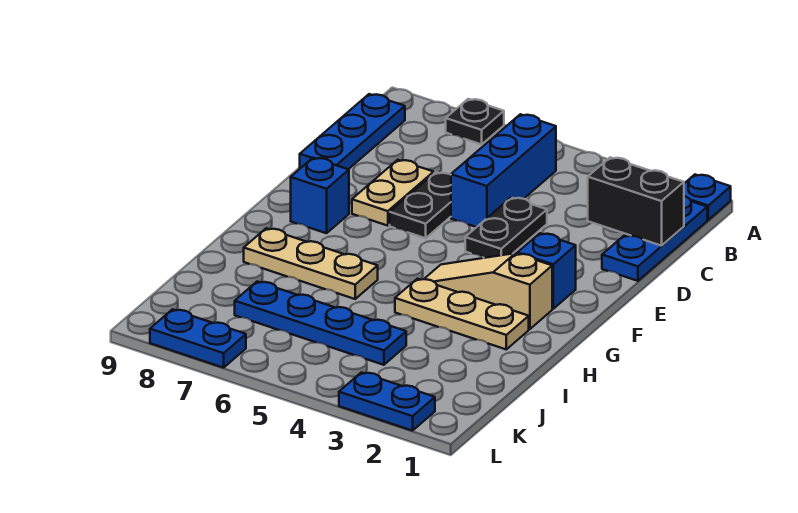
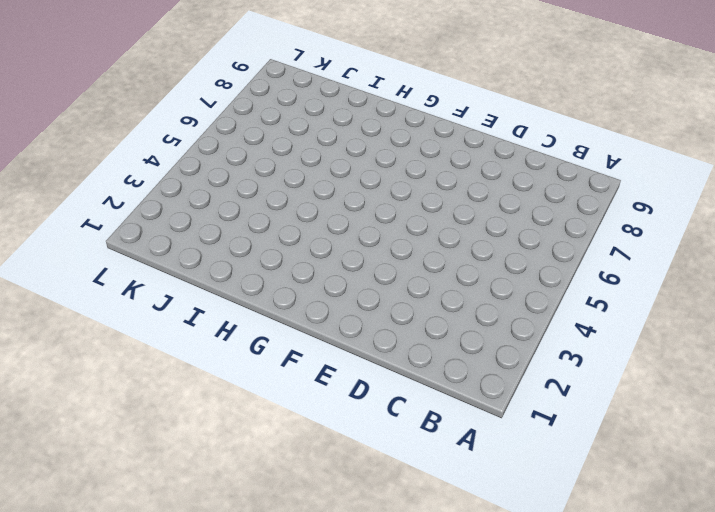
none -> blue plate A1 level 1
none -> black plate A7 level 1
none -> blue plate B1:D1 level 1

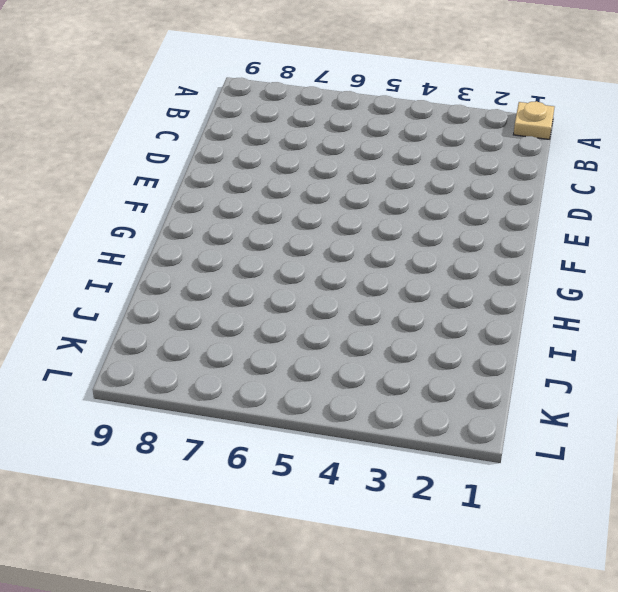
tan plate A1 level 1 -> blue plate A1 level 1
none -> black plate A7 level 1
none -> blue plate B1:D1 level 1
none -> blue brick B5:D5 level 1

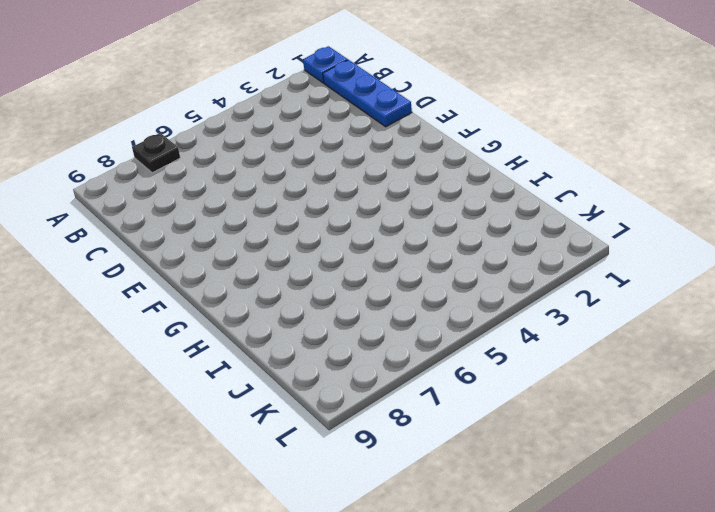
none -> blue brick B5:D5 level 1
none -> blue plate B9:D9 level 1
none -> black plate D4:E4 level 1

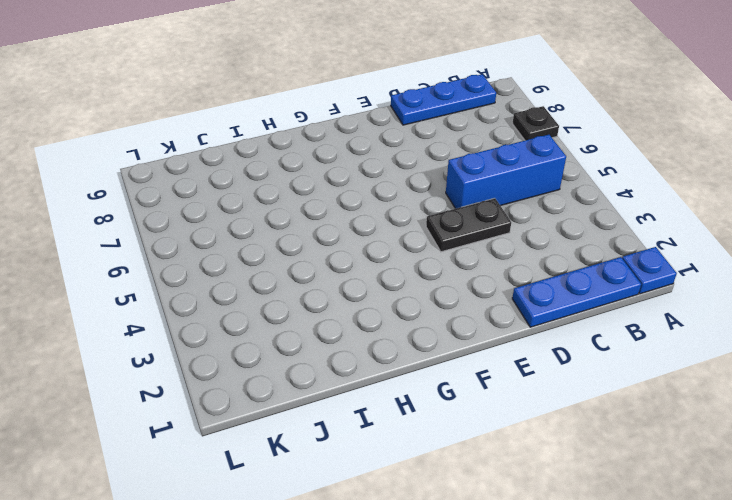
none -> black plate D6:E6 level 1
none -> tan plate D7:E7 level 1
none -> blue brick F2 level 1

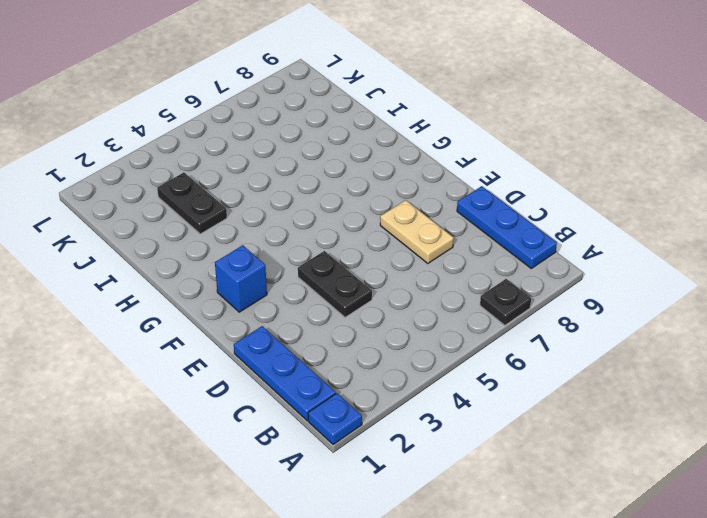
black plate I3:J3 level 1 -> black plate D6:E6 level 1
none -> blue brick B5:D5 level 1
none -> blue brick F8 level 1
none -> tan slope G2:G4 level 1 top 2

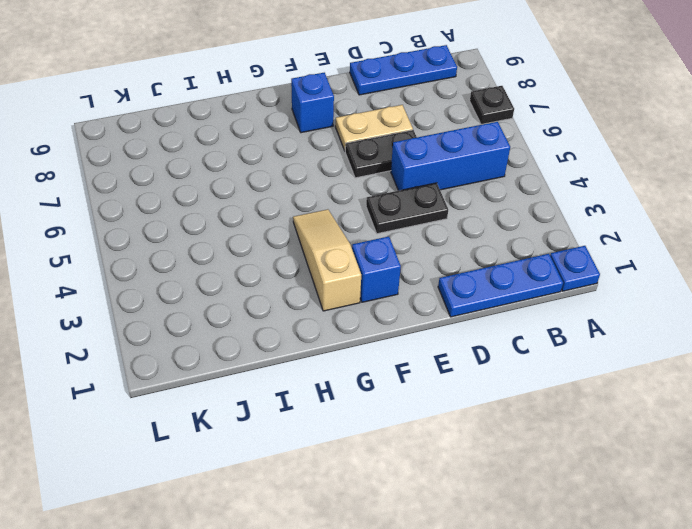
none -> tan plate H2:H4 level 1
none -> tan plate H6:H8 level 1
none -> blue plate J4:J7 level 1

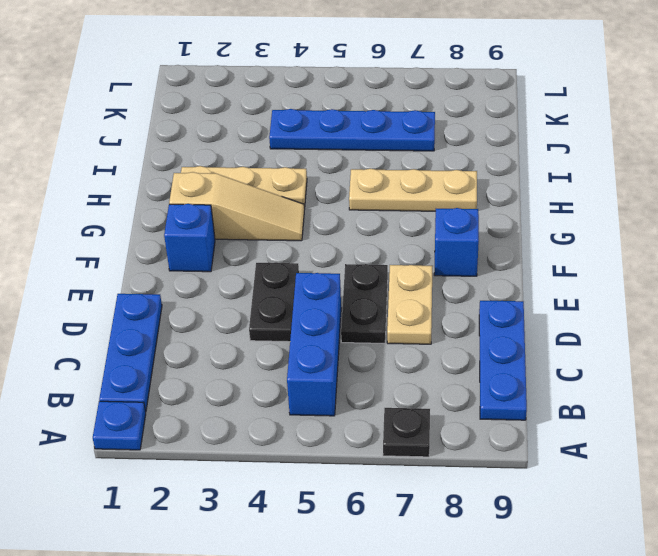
none -> blue plate L2:L3 level 1
none -> blue plate L7:L8 level 1
none -> black brick C1:C2 level 2

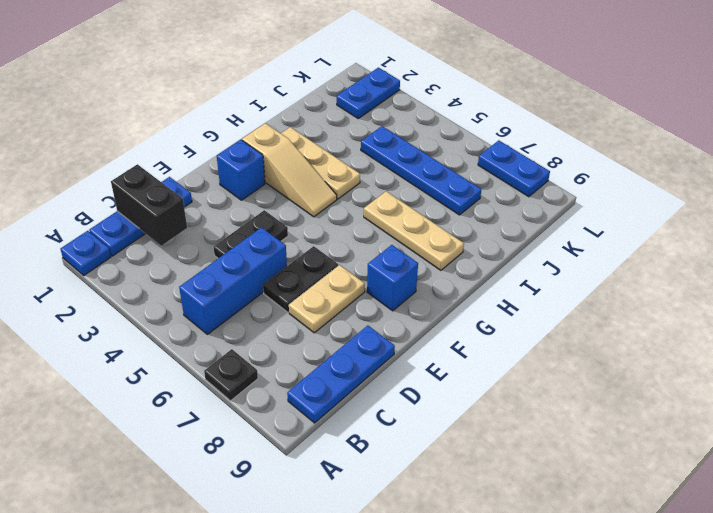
blue plate K2:L2 level 1 -> blue plate L2:L3 level 1

